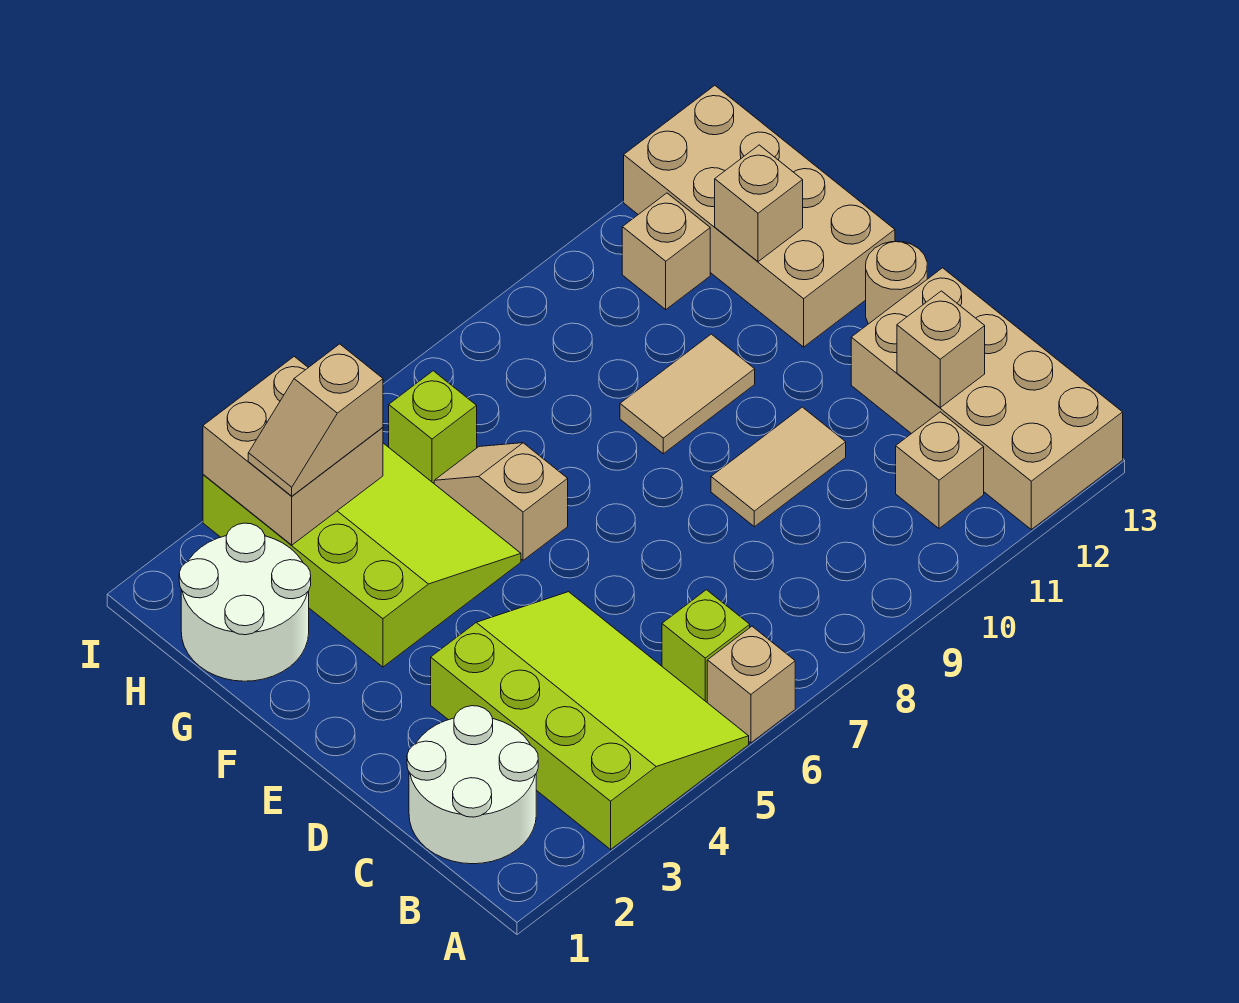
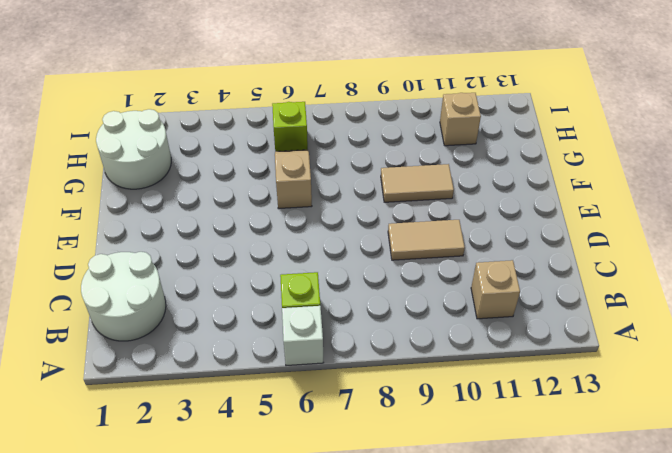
white brick A6 level 1 -> tan brick A6 level 1
none -> lime slope A3:D5 level 1 top 3
none -> tan brick A12:D13 level 1
none -> tan round brick E13 level 1

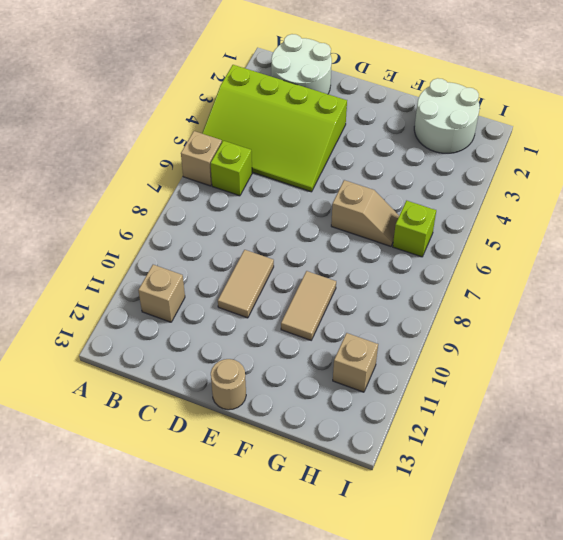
none -> tan brick A12:D13 level 1
none -> lime slope F3:I5 level 1 top 3
none -> tan brick F12:I13 level 1

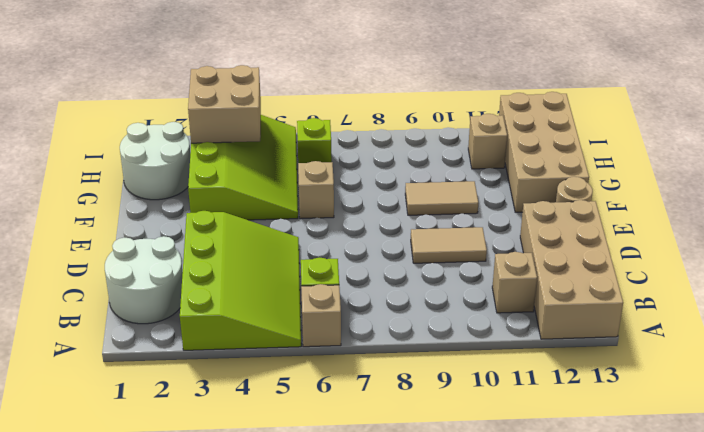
none -> tan brick C12 level 2
none -> tan brick G12 level 2
none -> tan slope H3:H4 level 3 top 4

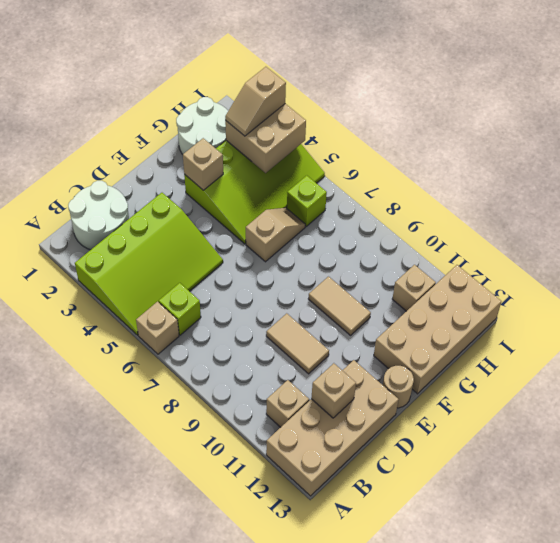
tan brick F3 level 2 -> tan brick G12 level 2
tan slope H3:I3 level 3 top I -> tan slope H3:H4 level 3 top 4

